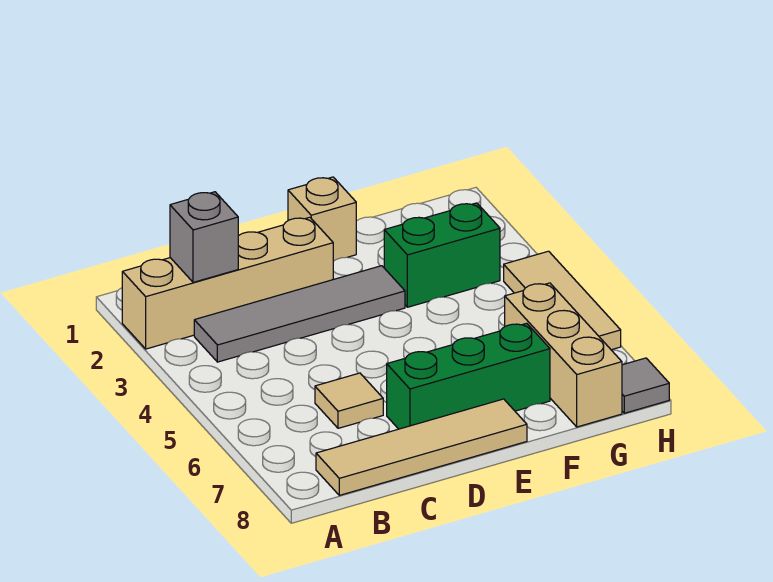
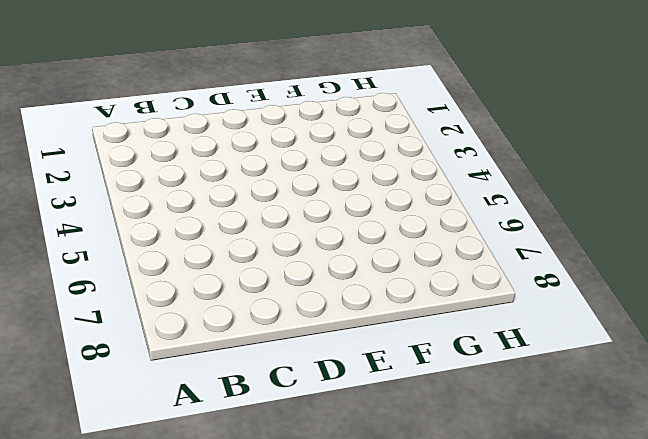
none -> tan brick A2:D2 level 1
none -> grey tile B3:E3 level 1

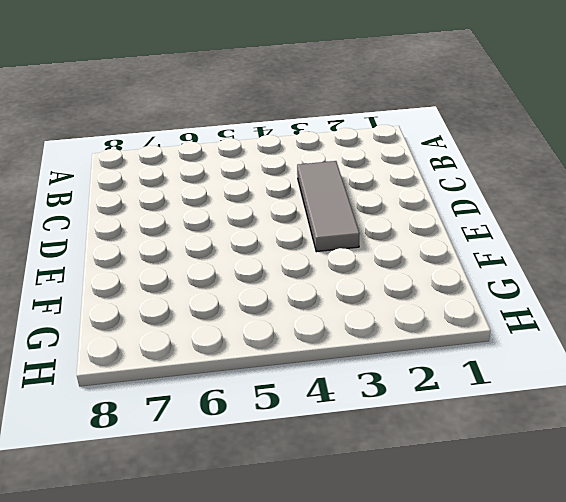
grey tile C3:E3 level 1 -> grey tile B3:E3 level 1
none -> tan brick A2:D2 level 1
none -> tan tile B8:E8 level 1

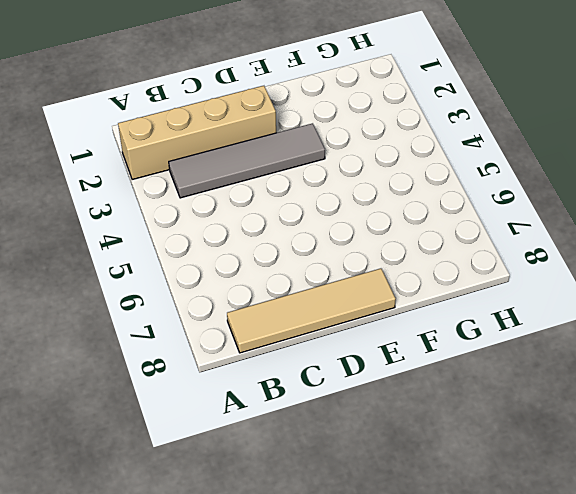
none -> tan tile C6 level 1
none -> green brick D7:F7 level 1

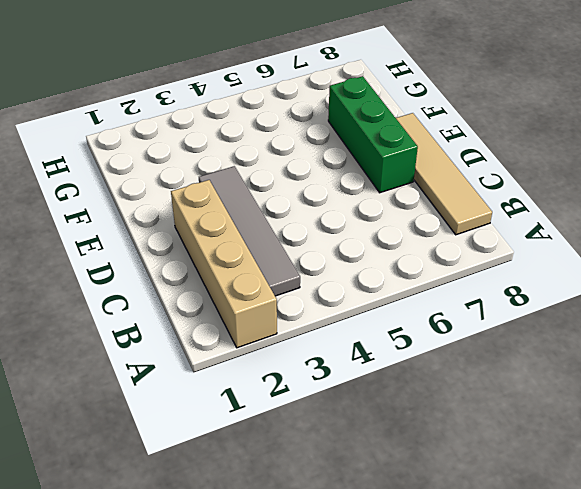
none -> tan tile C6 level 1
none -> tan brick E1 level 1

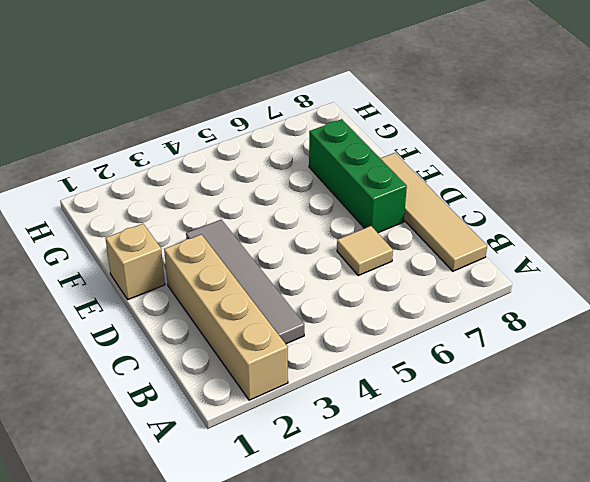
none -> green brick F3:G3 level 1
none -> tan brick G6:G8 level 1

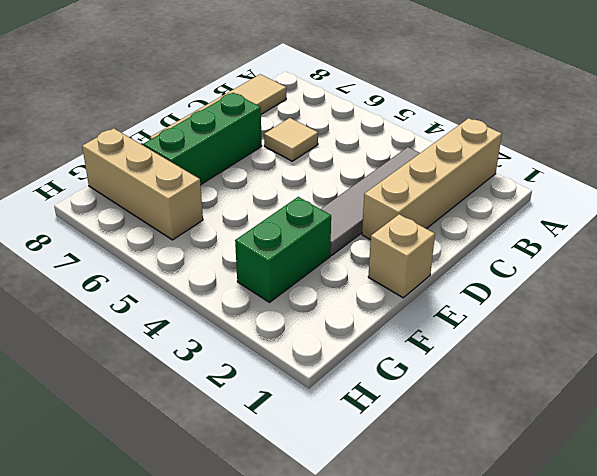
none -> tan tile H4:H6 level 1
none -> grey tile H8 level 1

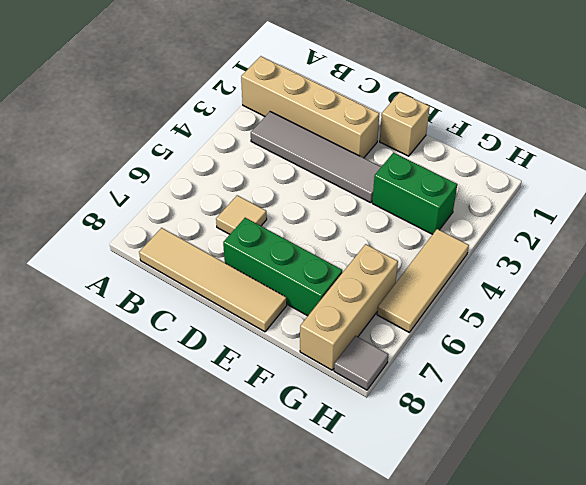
none -> grey brick B2 level 2

